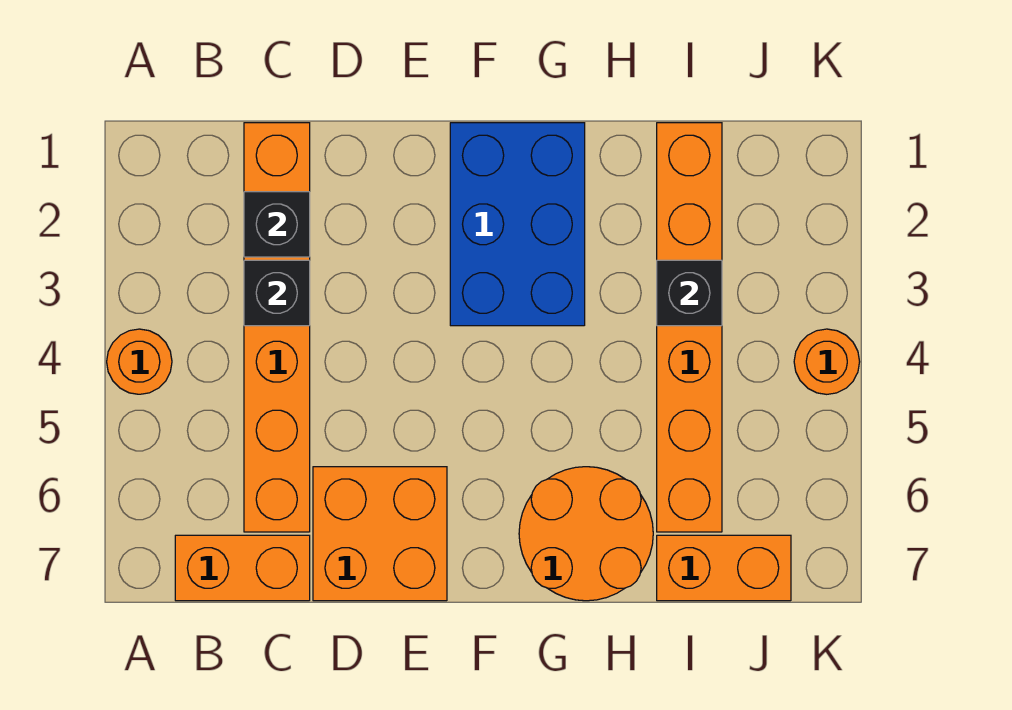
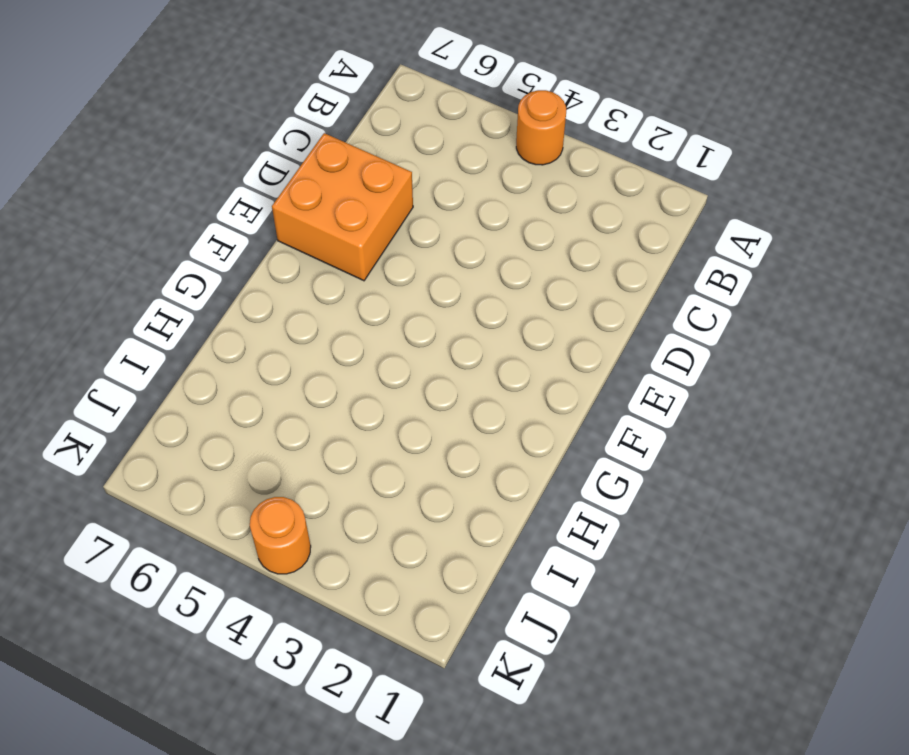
none -> orange brick B7:C7 level 1
none -> orange brick C1:C6 level 1
none -> blue brick F1:G3 level 1

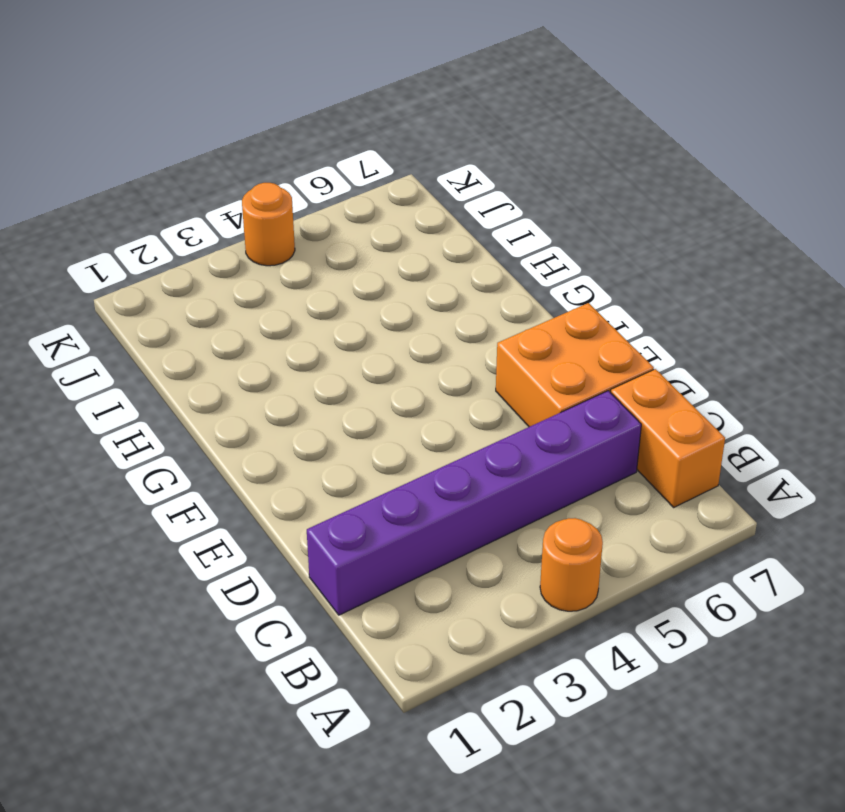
purple brick C1:C6 level 1 -> orange brick C1:C6 level 1
none -> blue brick F1:G3 level 1
none -> orange round brick G6:H7 level 1
none -> orange brick I1:I6 level 1

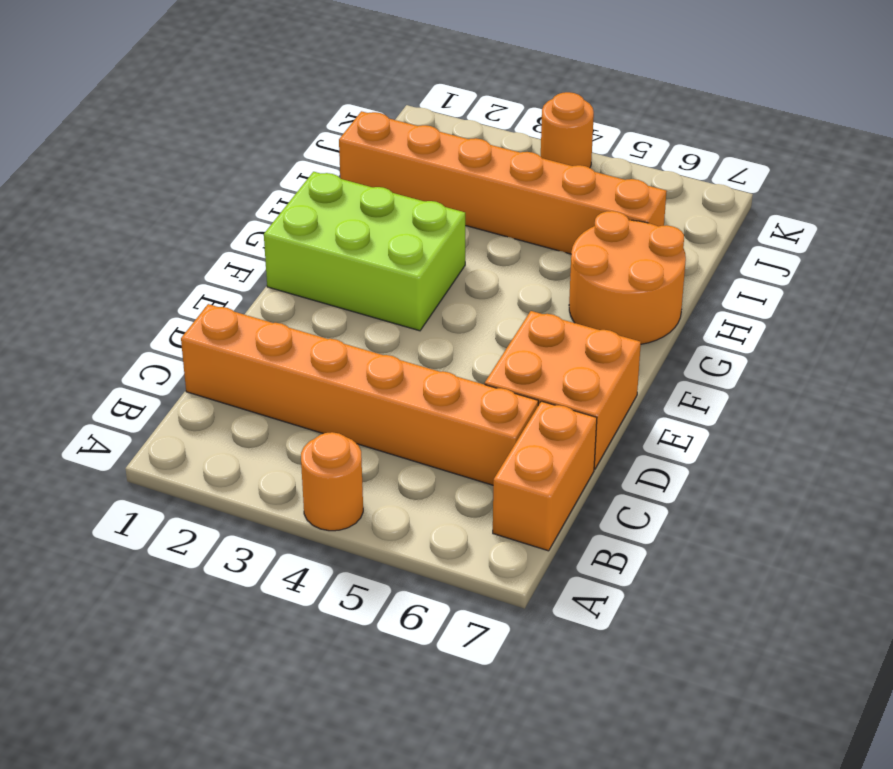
lime brick F1:G3 level 1 -> blue brick F1:G3 level 1
none -> orange brick I7:J7 level 1
none -> black brick C2 level 2
none -> black brick C3 level 2

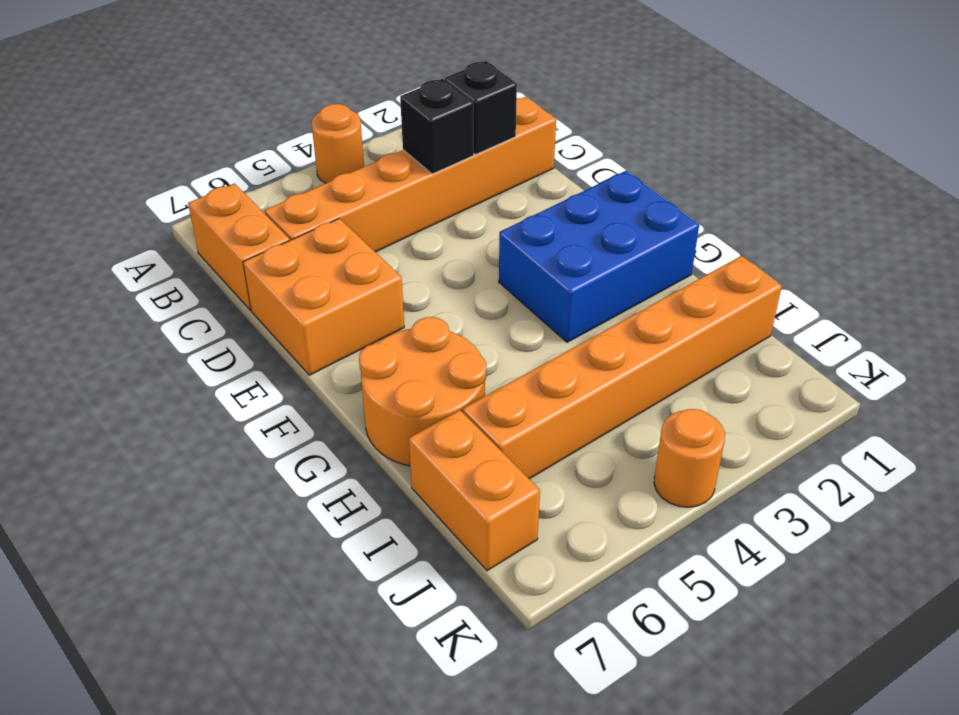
none -> black brick I3 level 2

